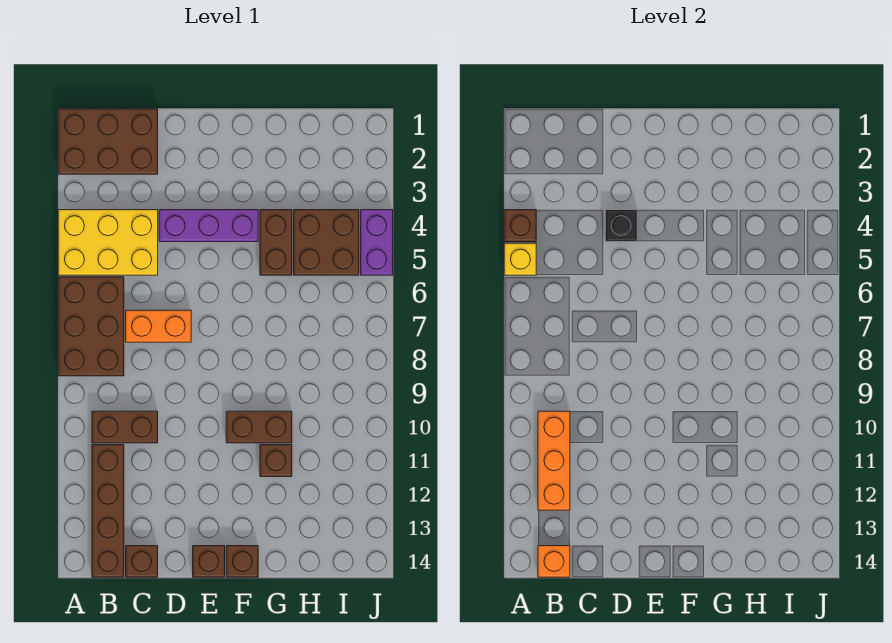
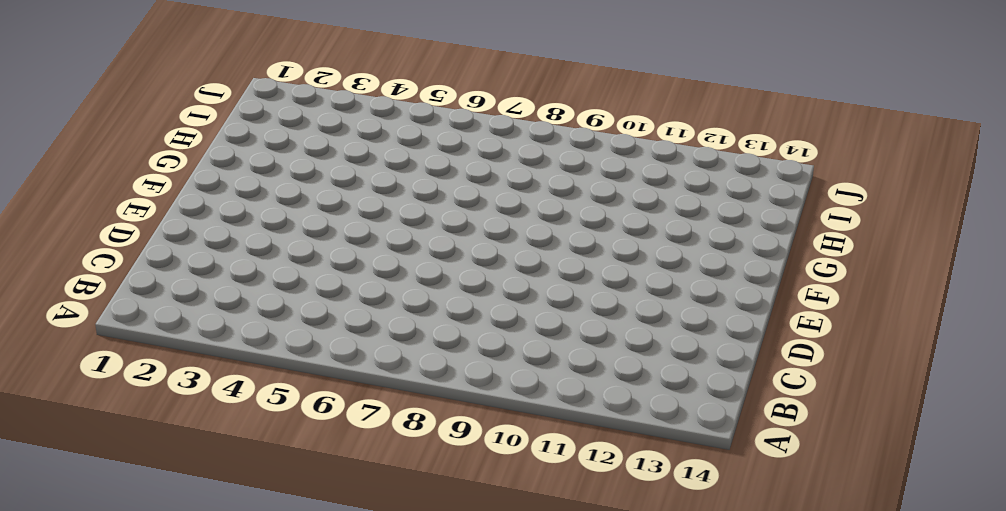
none -> brown brick A1:C2 level 1
none -> yellow brick A4:C5 level 1
none -> brown brick A6:B8 level 1

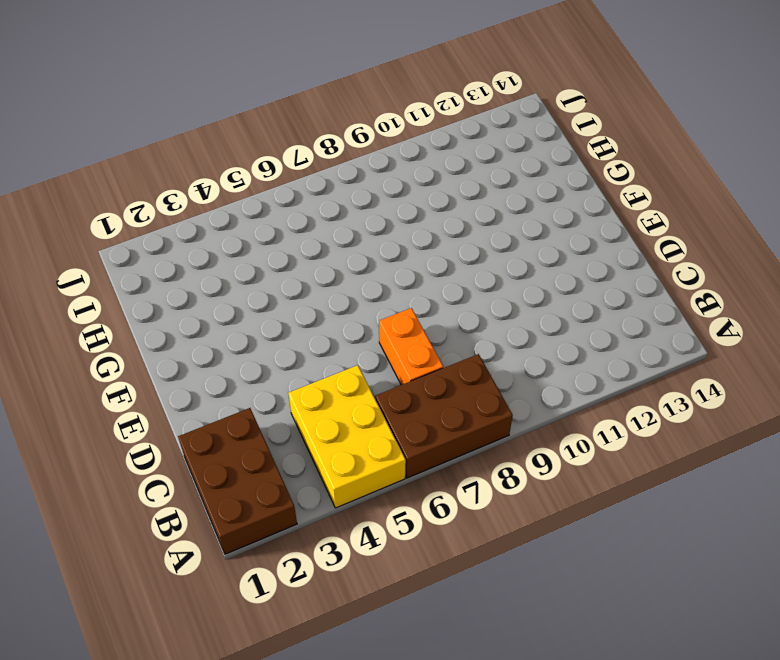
none -> brown brick B10:C10 level 1
none -> brown brick B11:B14 level 1
none -> brown brick C14 level 1

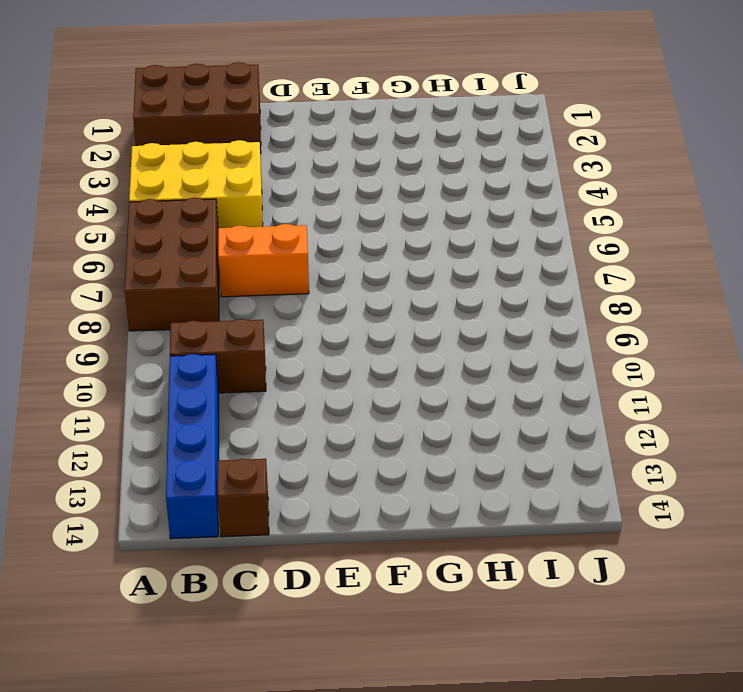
blue brick B11:B14 level 1 -> brown brick B11:B14 level 1
none -> purple brick D4:F4 level 1
none -> brown brick E14 level 1
none -> brown brick F10:G10 level 1

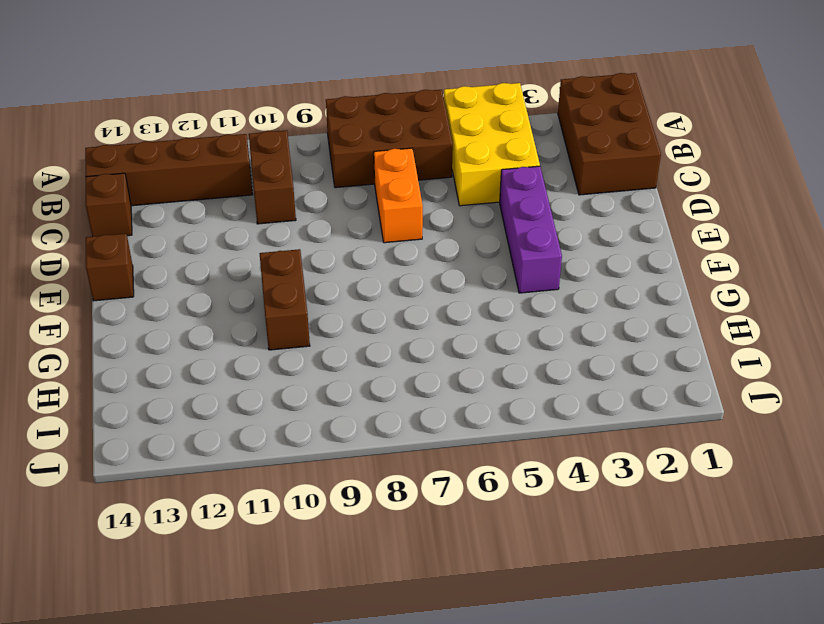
none -> brown brick F14 level 1
none -> brown brick G4:G5 level 1
none -> brown brick G11 level 1

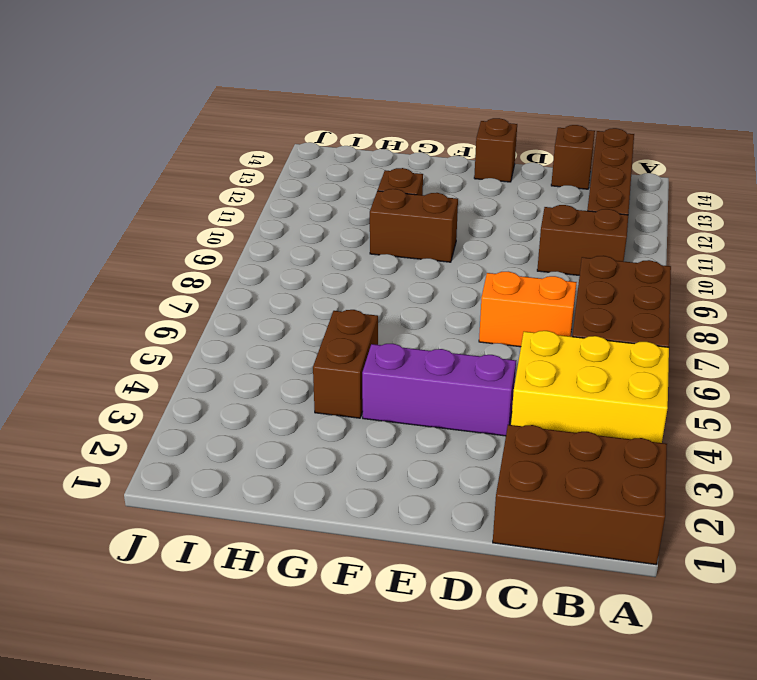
none -> brown brick F14 level 1
none -> brown brick H4:I5 level 1
none -> purple brick J4:J5 level 1

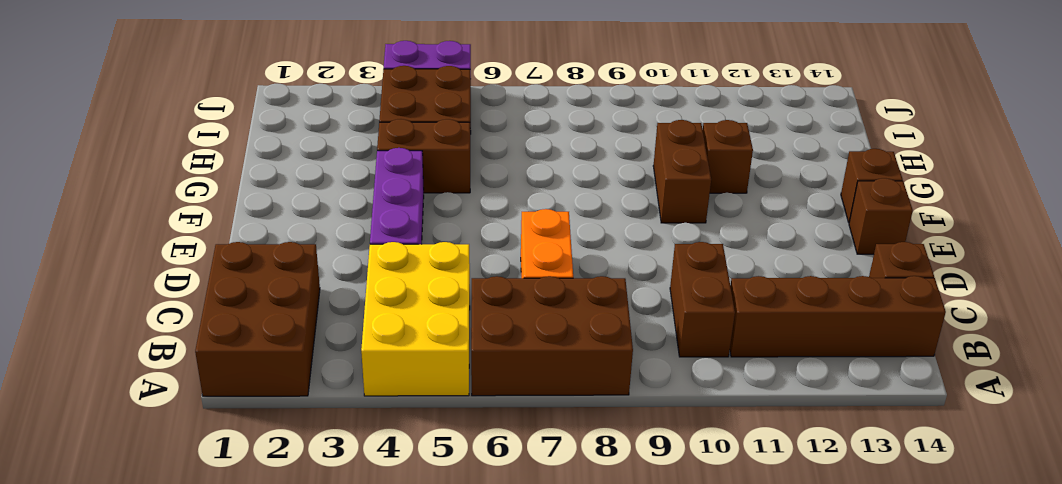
none -> brown brick A4 level 2
none -> yellow brick A5 level 2
none -> orange brick B10:B12 level 2

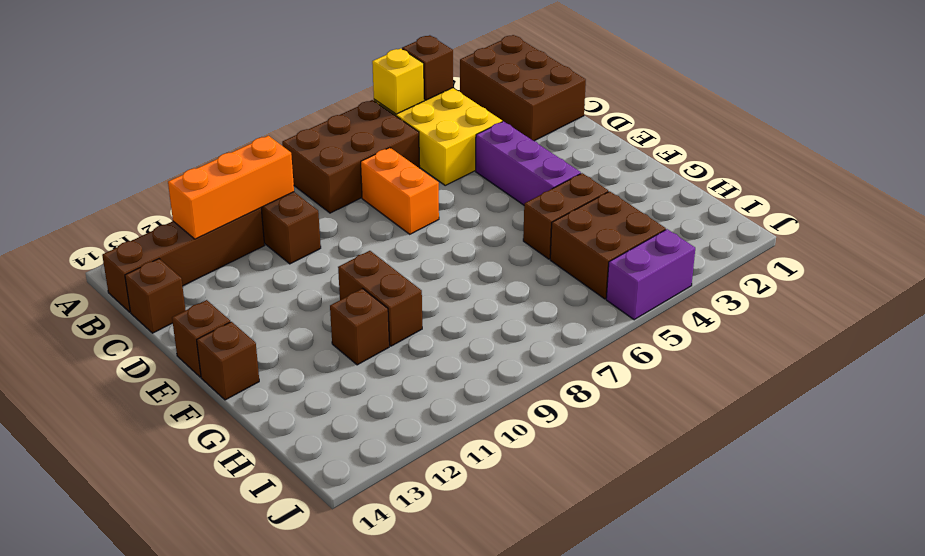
none -> orange brick B14 level 2
none -> black brick D4 level 2

